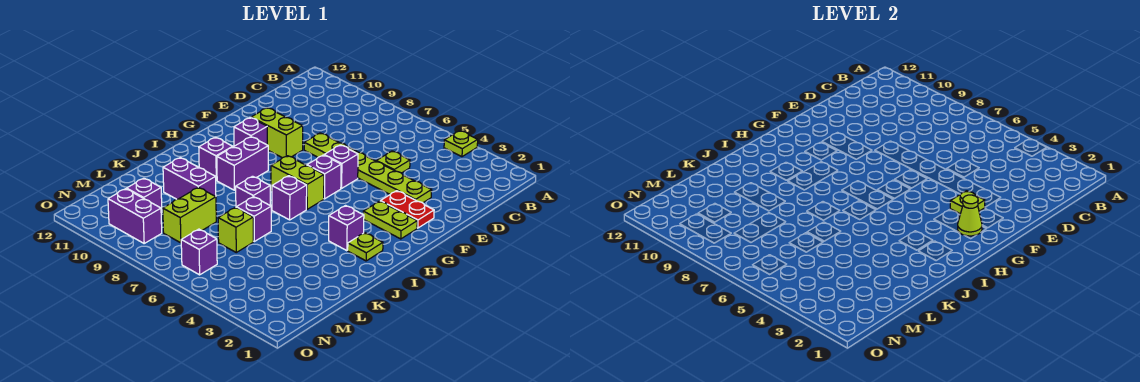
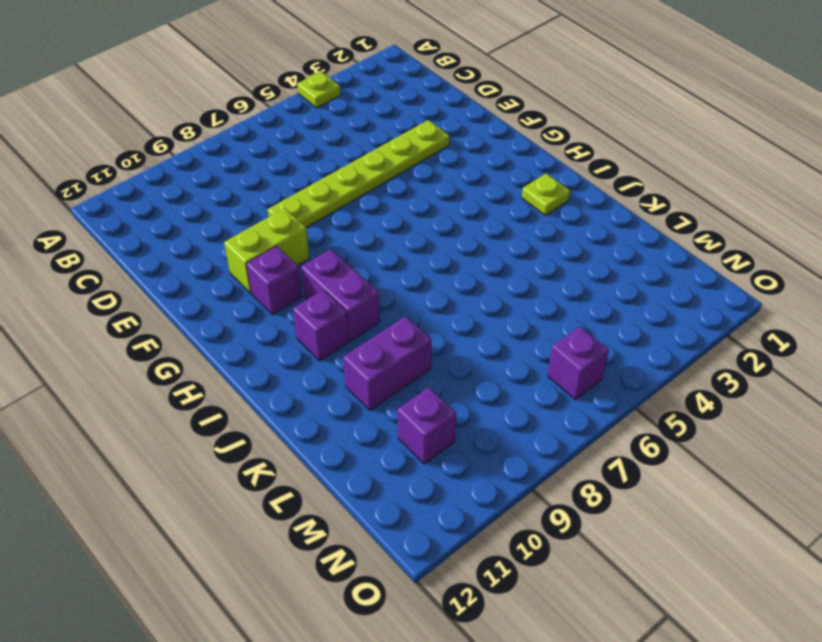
none -> lime plate D5 level 1
none -> red plate F2:F3 level 1
none -> purple brick F6 level 1

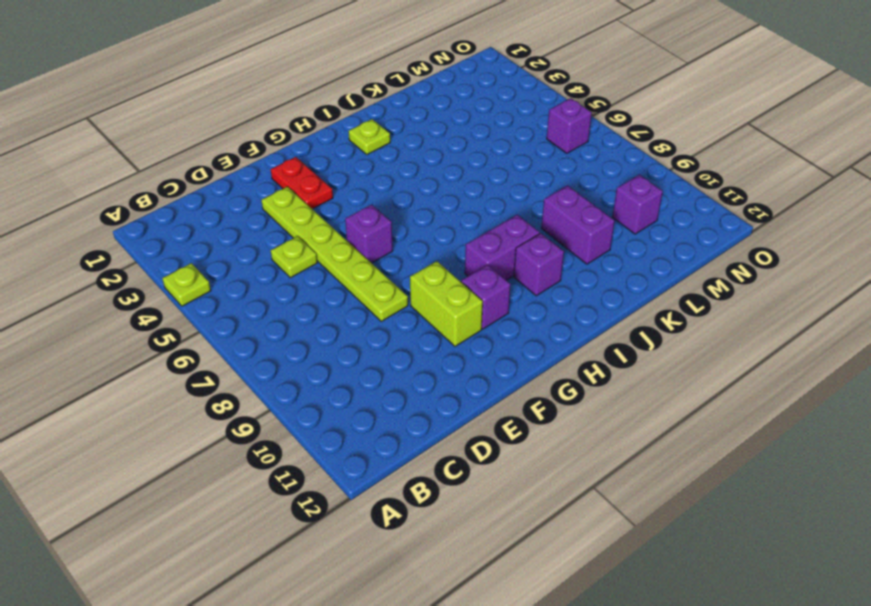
none -> lime plate G2:G3 level 1
none -> purple brick G6 level 1
none -> lime brick H6:H7 level 1

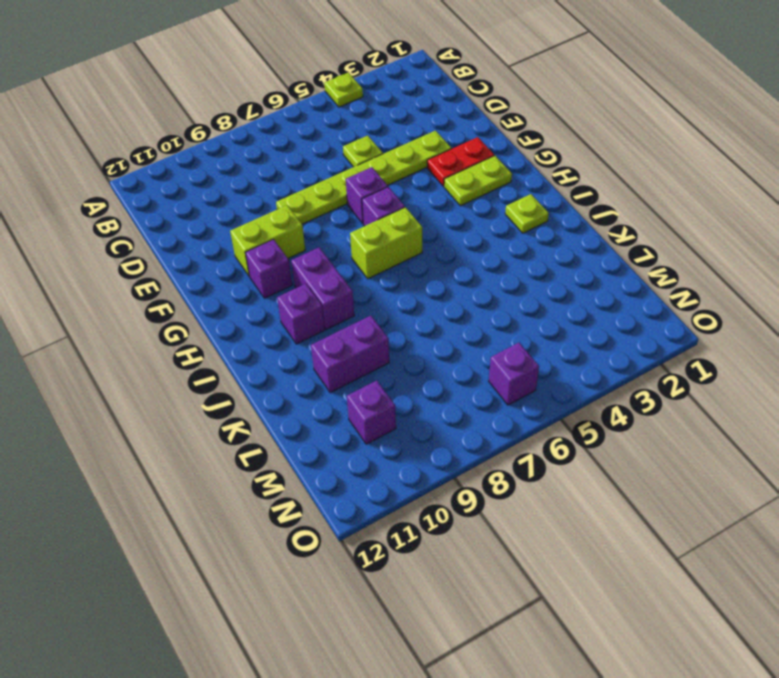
none -> purple brick I3 level 1
none -> purple brick I6 level 1
none -> purple brick J7 level 1

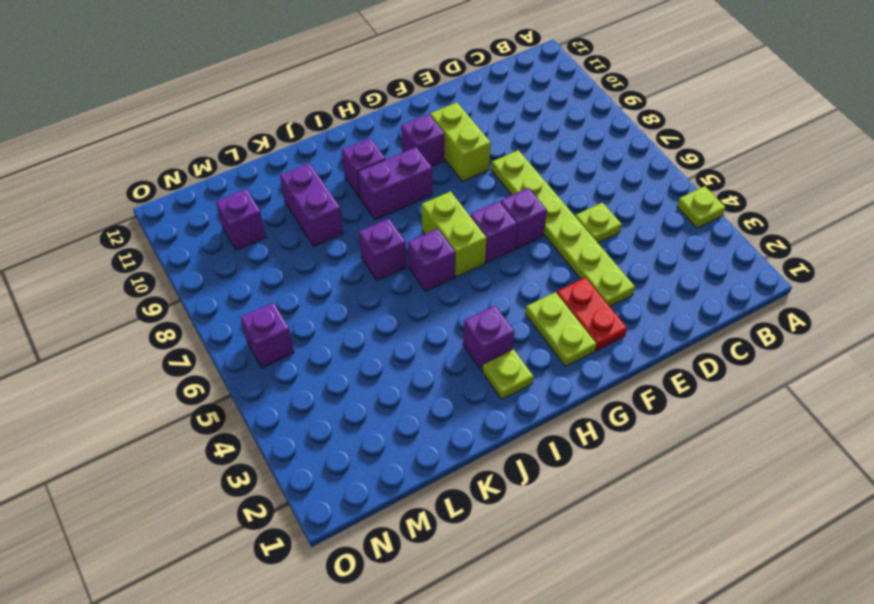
none -> purple brick K6 level 1
none -> lime brick L6 level 1
none -> lime brick L8:M8 level 1

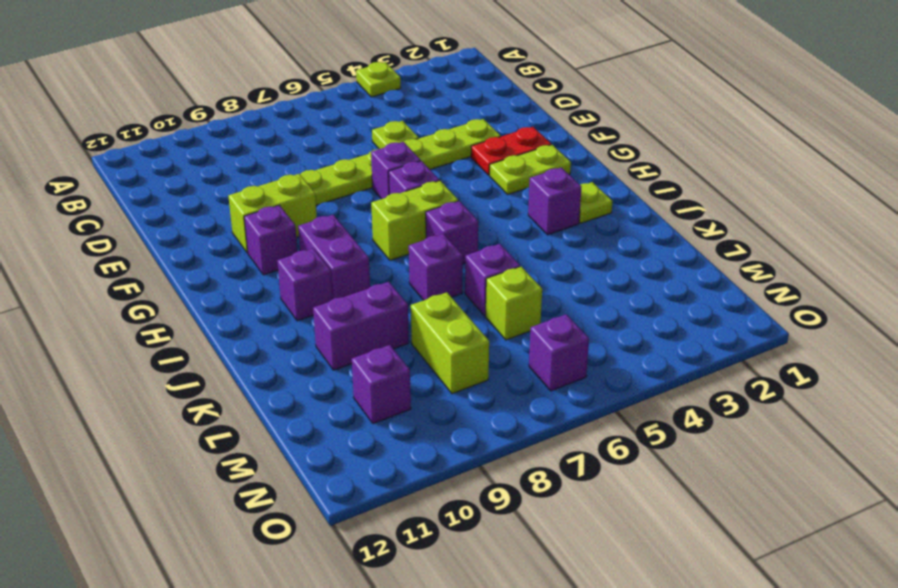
none -> purple brick N9:N10 level 1
none -> lime plate F3 level 2
none -> lime cone G2 level 2

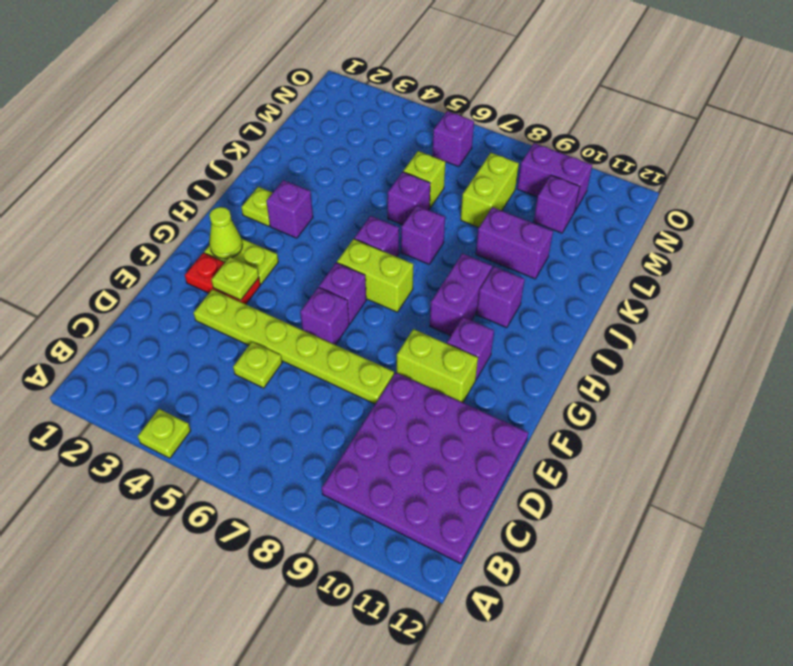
purple plate B9:E12 level 1 -> none

